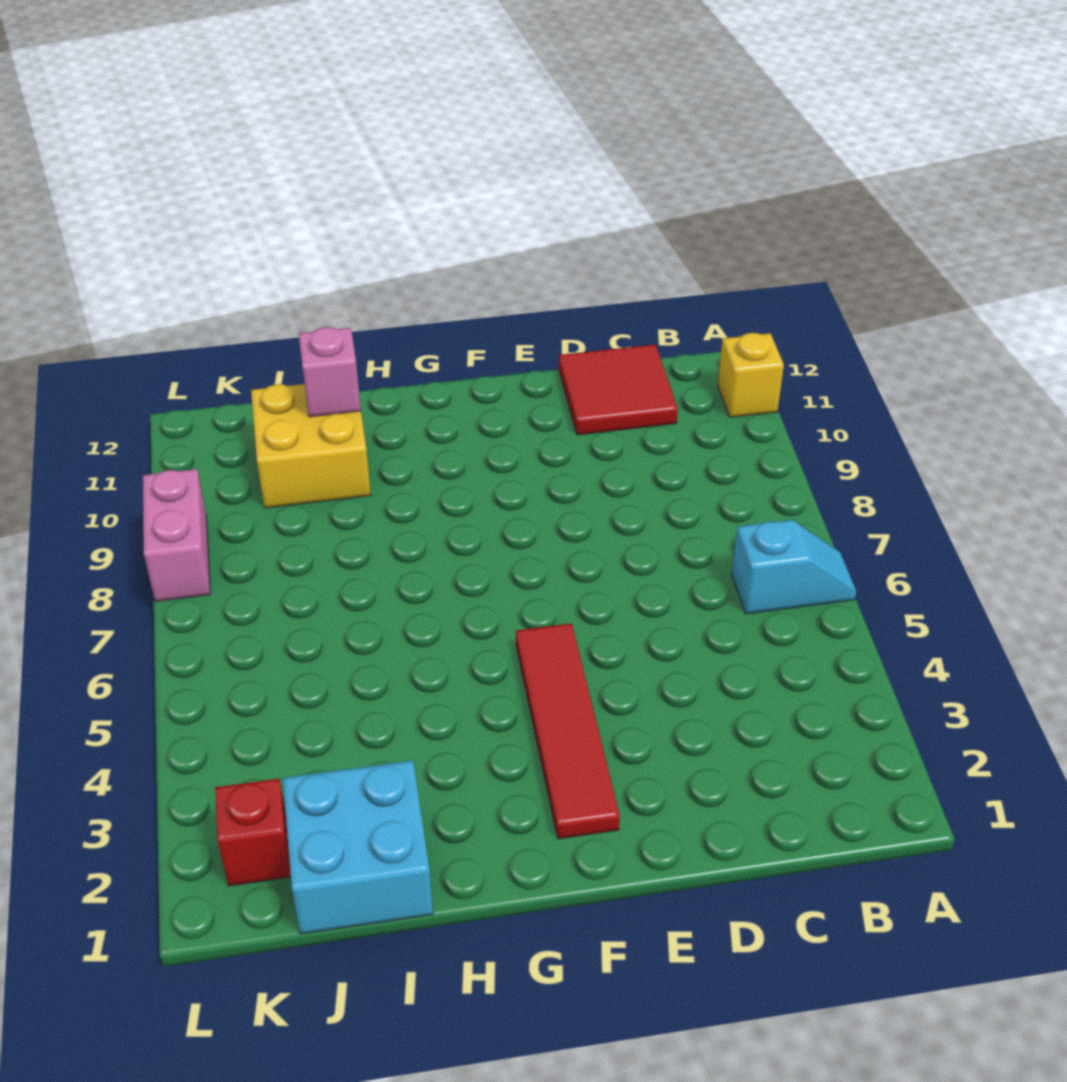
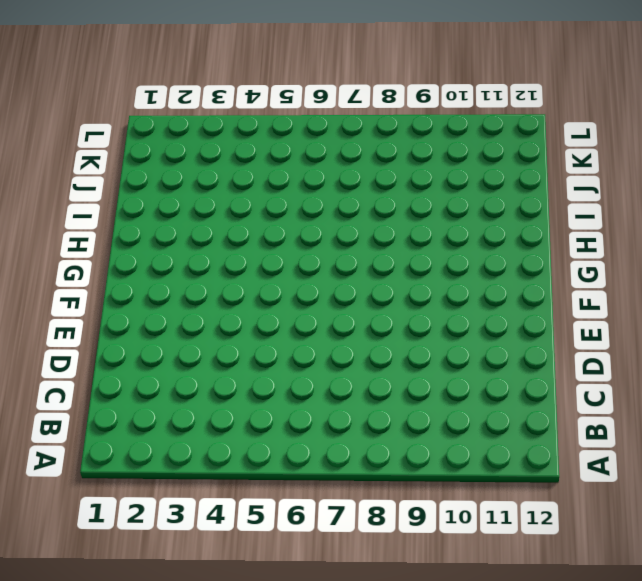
none -> cyan slope A6:B6 level 1 top B
none -> yellow brick A11 level 1

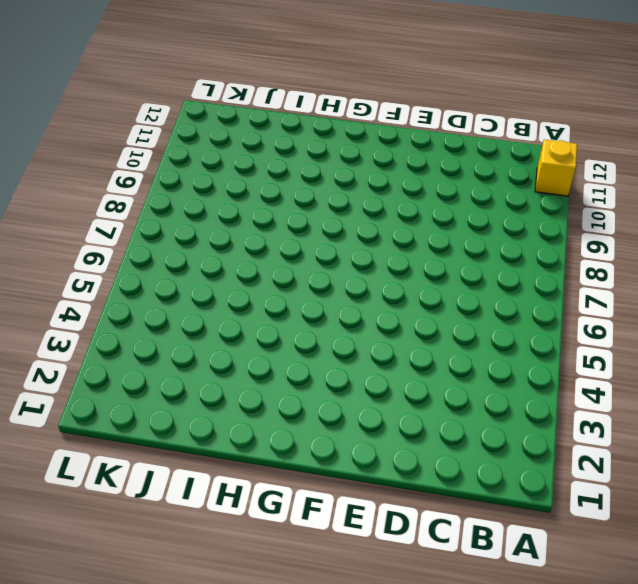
none -> cyan slope A6:B6 level 1 top B
none -> red tile C11:D12 level 1

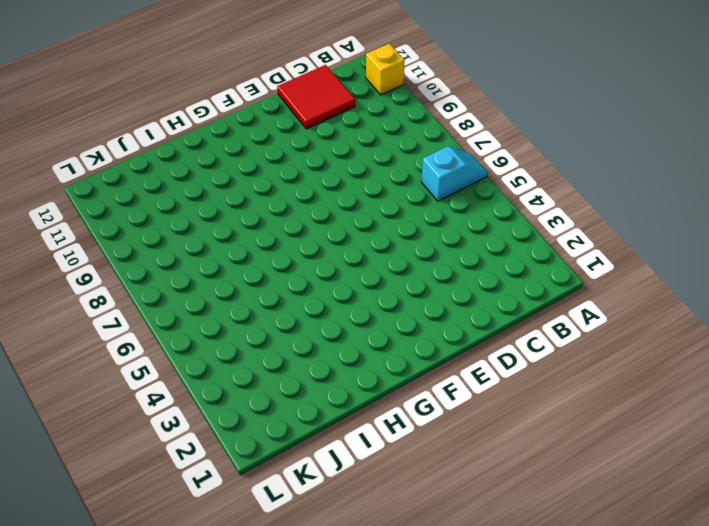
none -> red tile F2:F5 level 1
none -> cyan brick I1:J2 level 1

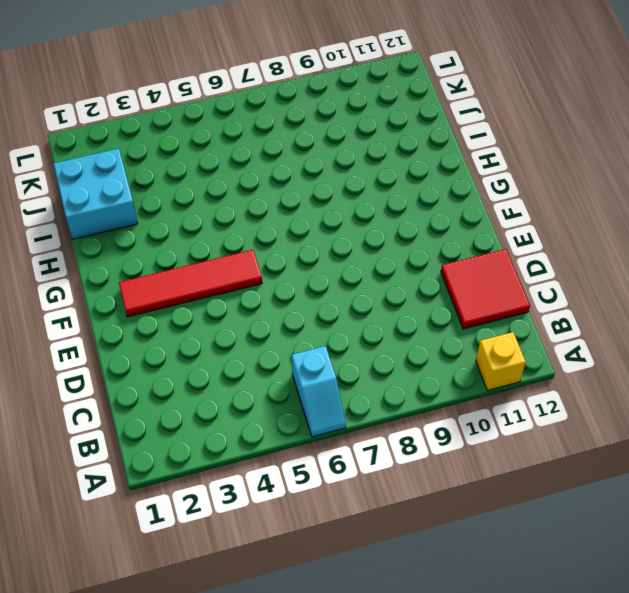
none -> yellow brick I10:J11 level 1
none -> red brick K2 level 1

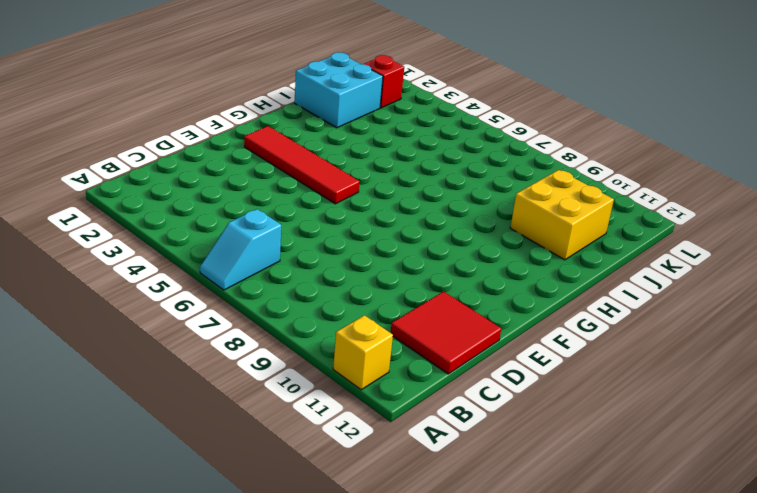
none -> pink brick L8:L9 level 1
none -> pink brick I11 level 2

